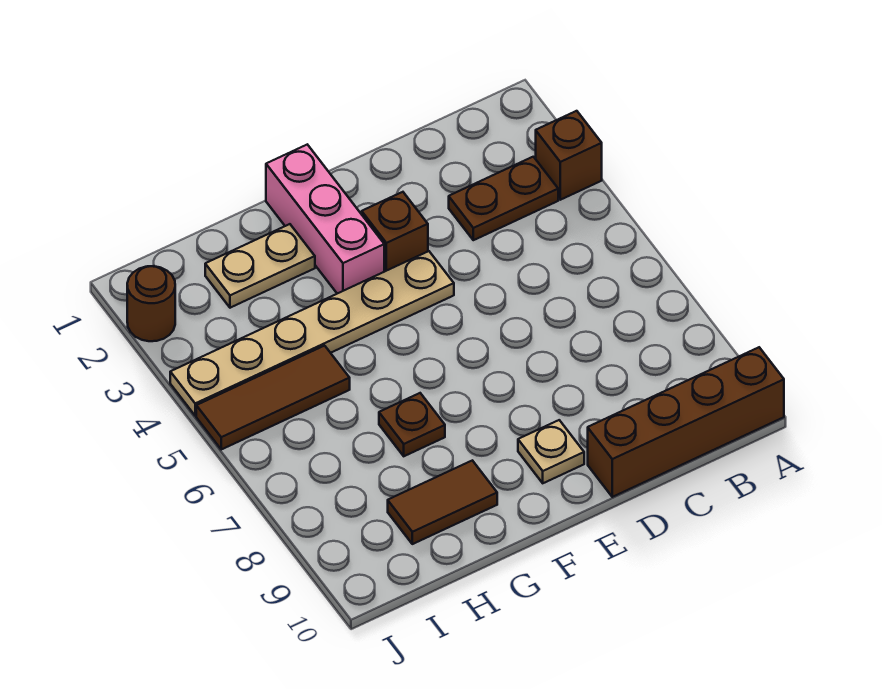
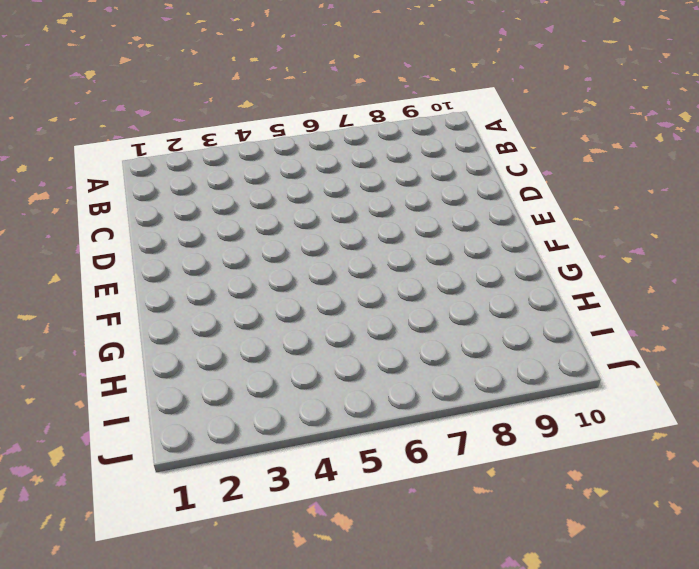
none -> brown brick A3 level 1
none -> brown brick A10:D10 level 1
none -> brown plate B3:C3 level 1

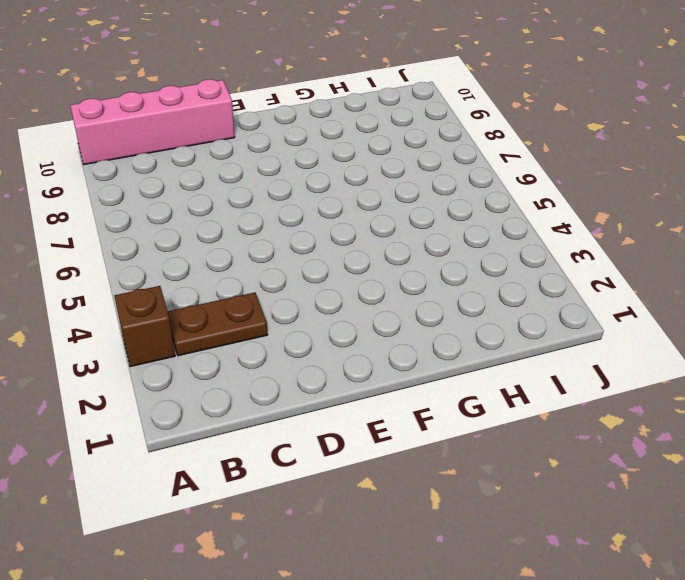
pink brick A10:D10 level 1 -> brown brick A10:D10 level 1
none -> brown brick E3 level 1
none -> tan plate E4:J4 level 1
none -> tan plate E9 level 1

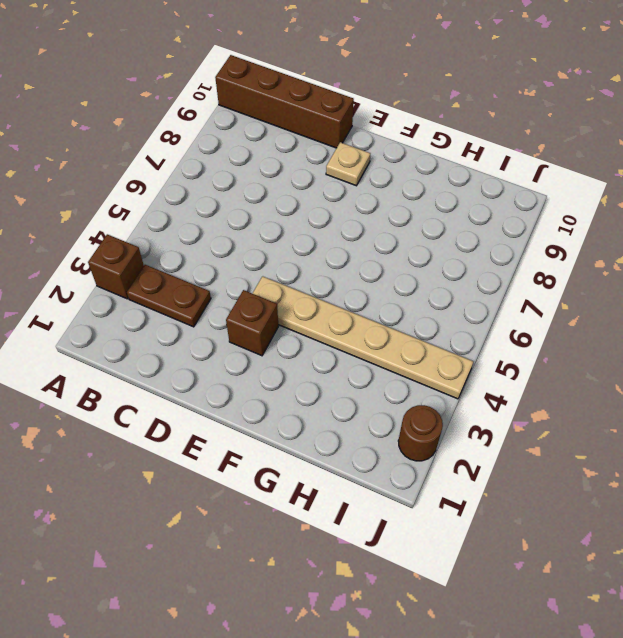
none -> pink brick F1:F3 level 1
none -> tan plate G2:H2 level 1
none -> brown plate G7 level 1

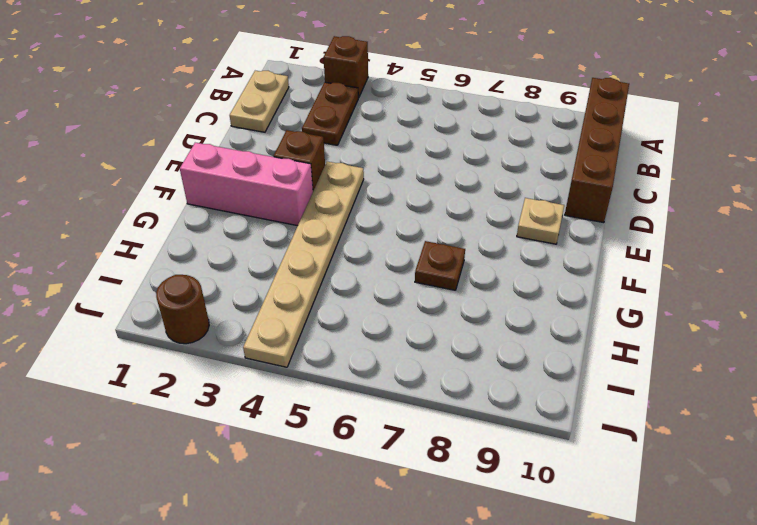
tan plate B1:C1 level 1 -> tan plate G2:H2 level 1
none -> brown tile G9:H9 level 1
none -> brown tile H5:J5 level 1

